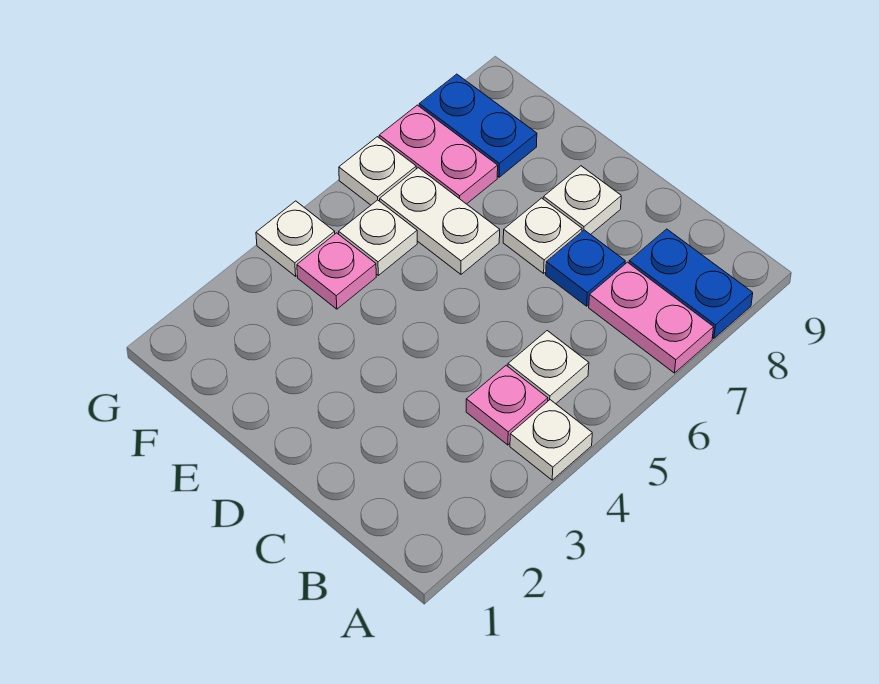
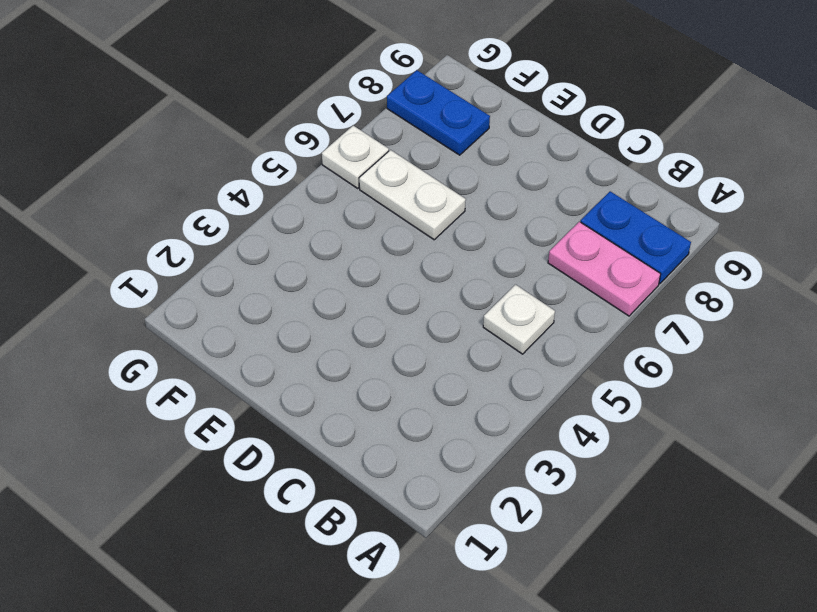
none -> white plate A4 level 1
none -> pink plate B4 level 1
none -> blue plate C7 level 1

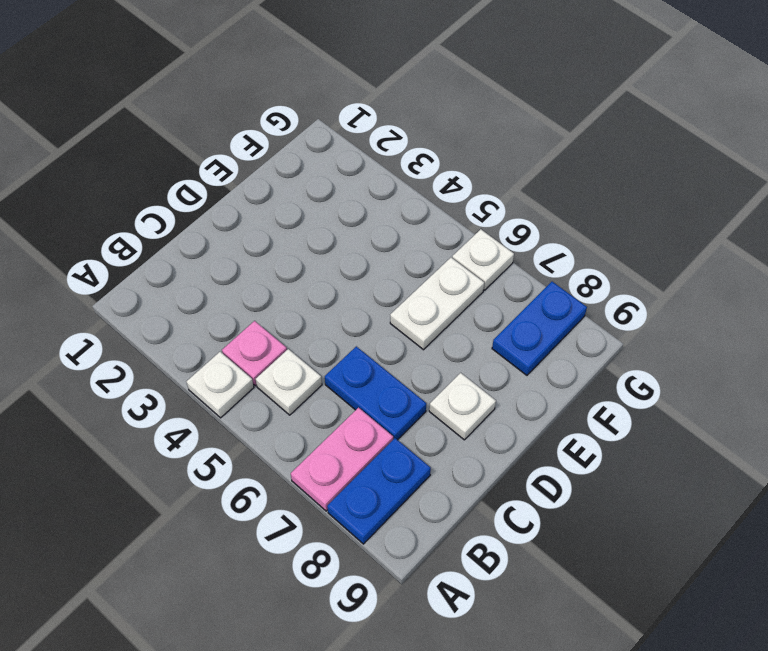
blue plate C6:C7 level 1 -> blue plate C7 level 1
none -> white plate D7 level 1
none -> pink plate F4 level 1
none -> white plate F5 level 1

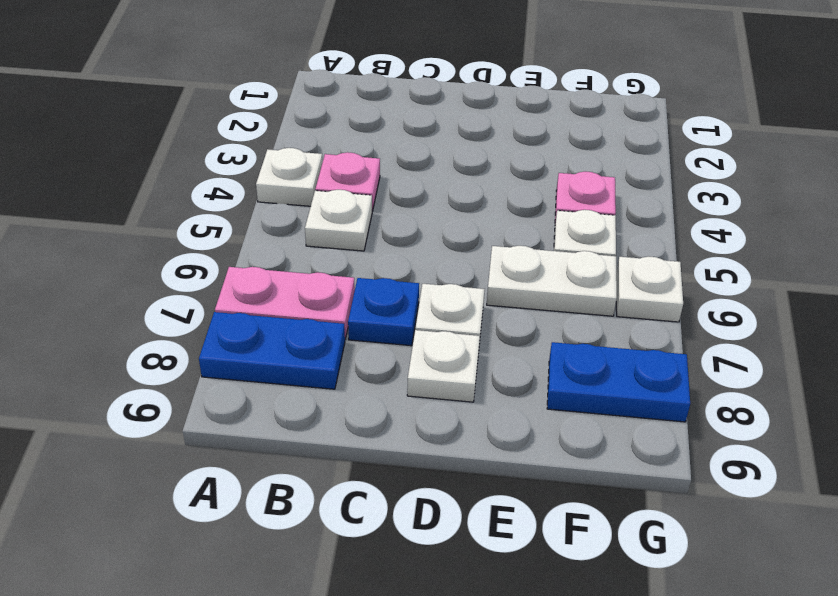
none -> pink plate F7:G7 level 1
none -> white plate G4 level 1

